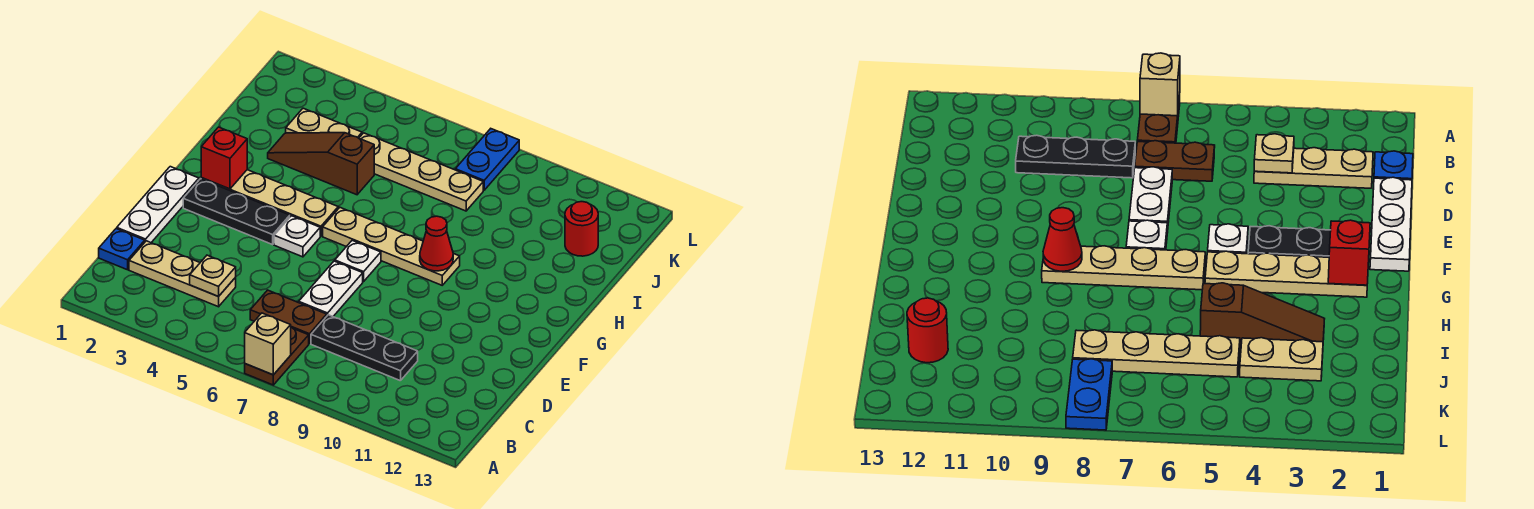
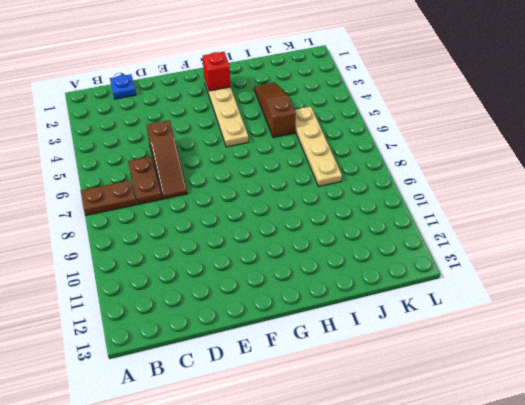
brown slope D5:D7 level 1 top 5 -> white plate D7:E7 level 1
none -> tan plate C2:C4 level 1
none -> black plate C8:C10 level 1
none -> white plate D1:F1 level 1

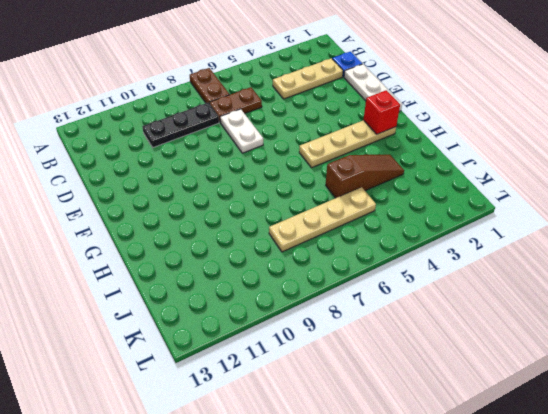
none -> black plate F2:F4 level 1
none -> white plate F5 level 1
none -> white plate F7 level 1

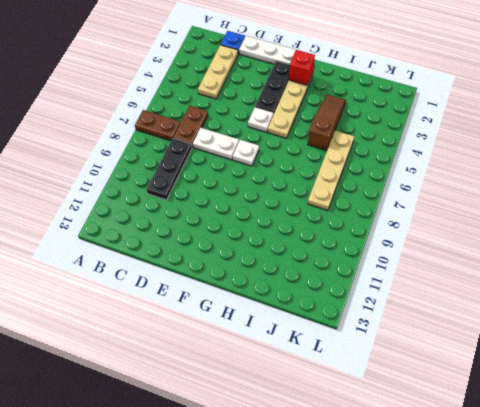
none -> tan plate G6:G9 level 1
none -> tan plate J3:J4 level 1
none -> red round brick J12 level 1

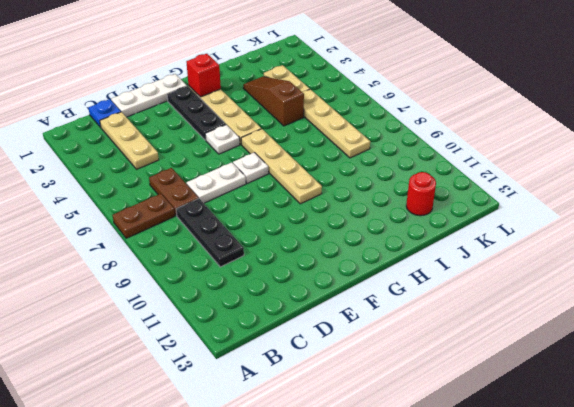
none -> blue plate K8:L8 level 1
none -> tan brick A7 level 2
none -> tan plate C4 level 2

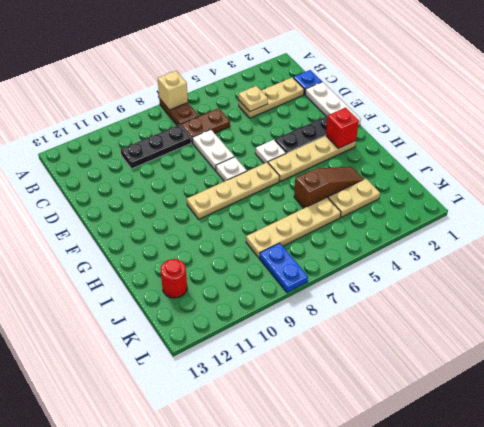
none -> red cone G9 level 2

